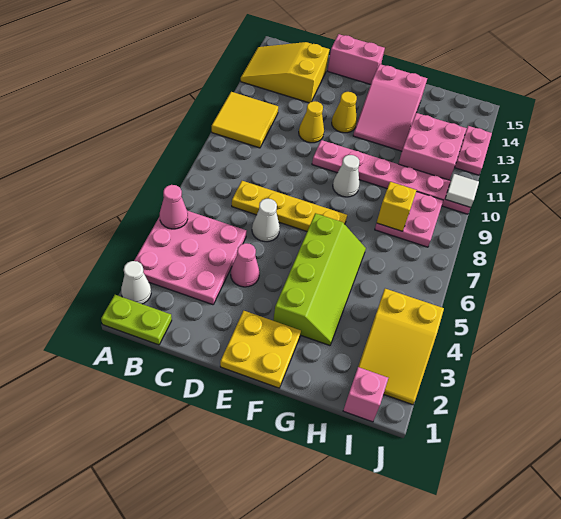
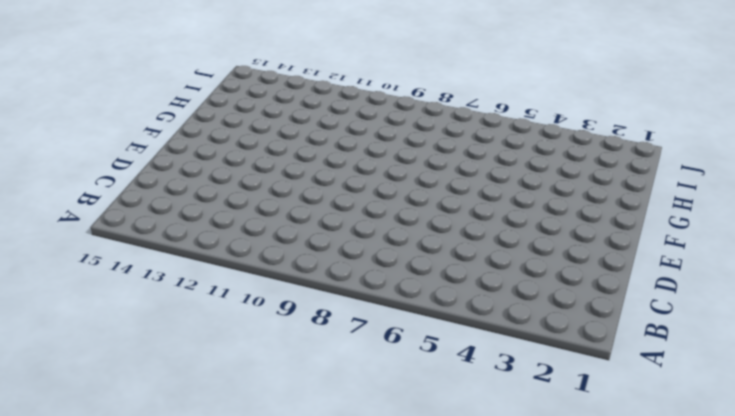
none -> lime plate A1:B1 level 1
none -> white cone A2 level 1
none -> pink plate A3:C5 level 1

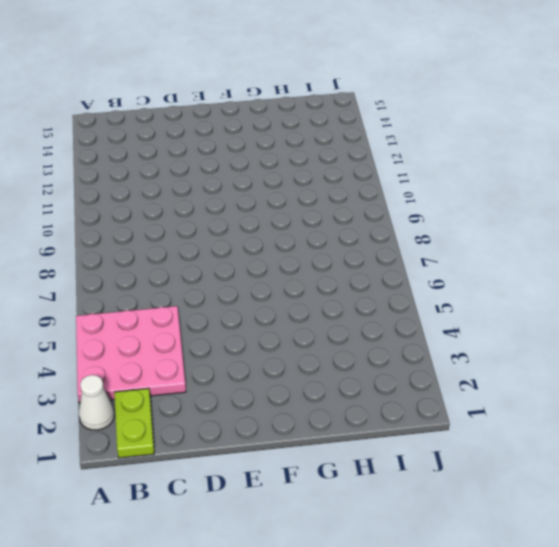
lime plate B1:B2 level 1 -> lime plate A1:B1 level 1
none -> yellow tile A10:B11 level 1
none -> yellow slope A13:C14 level 1 top C
none -> yellow plate C7:F7 level 1

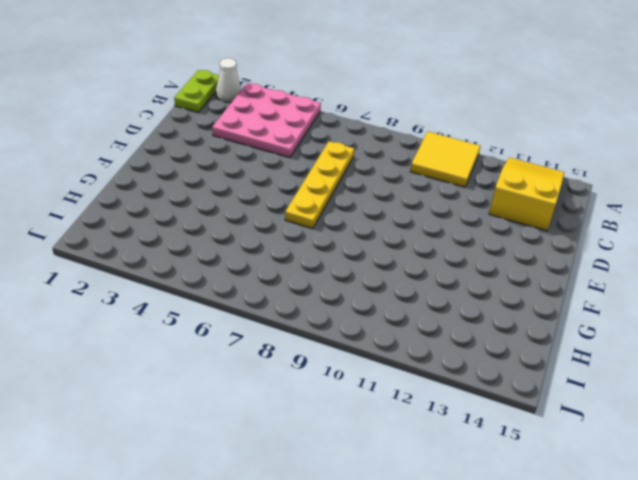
none -> pink cone D4 level 1
none -> white cone D6 level 1
none -> yellow cone D11 level 1

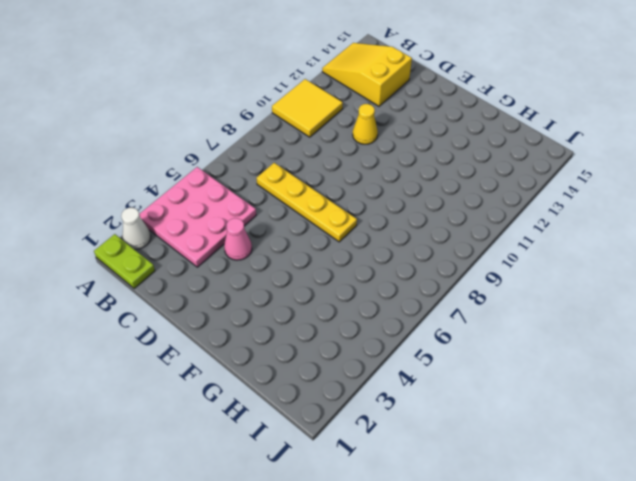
none -> white cone D6 level 1
none -> pink brick D15:E15 level 1
none -> yellow plate E1:F2 level 1

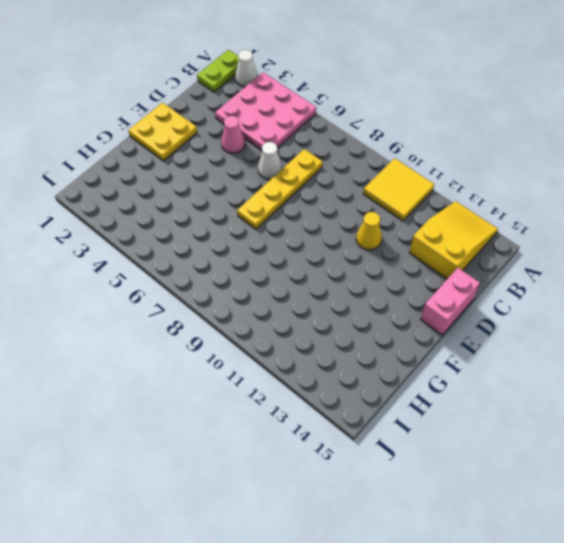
none -> pink plate E10:J10 level 1
none -> yellow cone E12 level 1
none -> lime slope F3:G6 level 1 top F

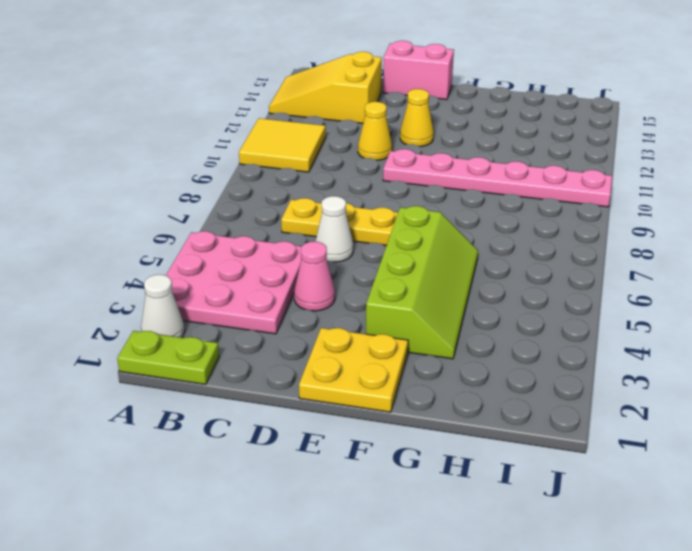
none -> white cone F9 level 1
none -> pink slope F12:G14 level 1 top 14
none -> pink plate H8:I9 level 1

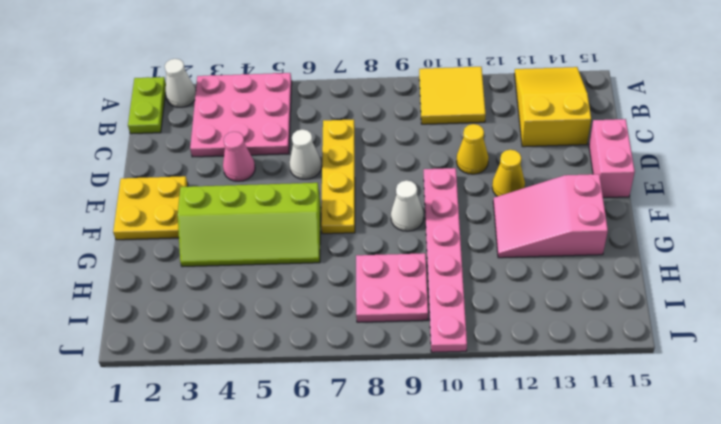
none -> pink brick H11:I12 level 1
none -> pink brick I1 level 1
none -> yellow slope I2:J4 level 1 top 4

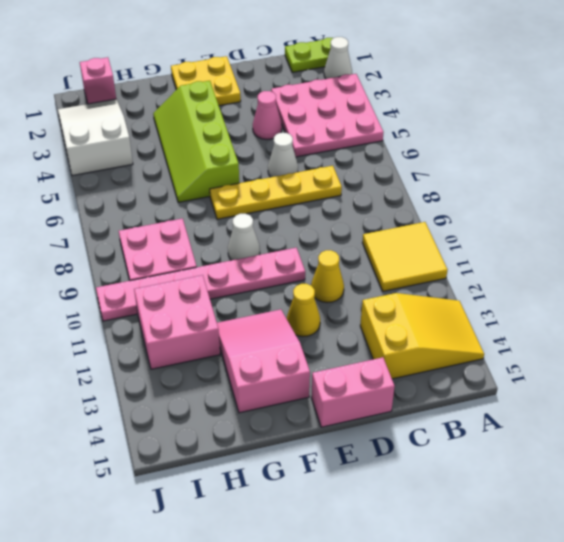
white slope I2:J4 level 1 top 4 -> yellow slope I2:J4 level 1 top 4
none -> pink plate J12:J13 level 1
none -> pink cone A5 level 2
none -> yellow brick H8 level 2

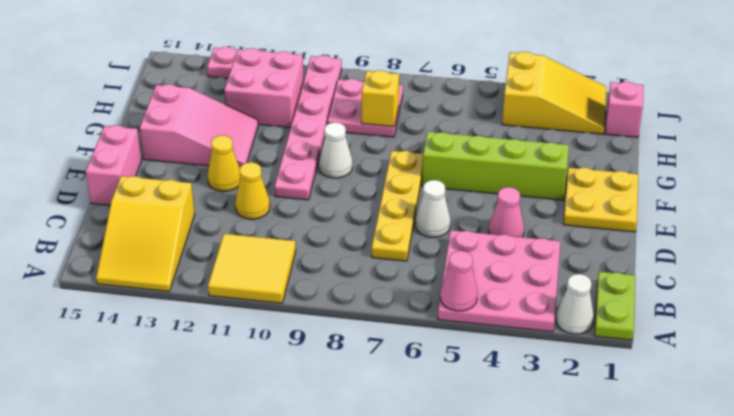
none -> white tile J10 level 2

